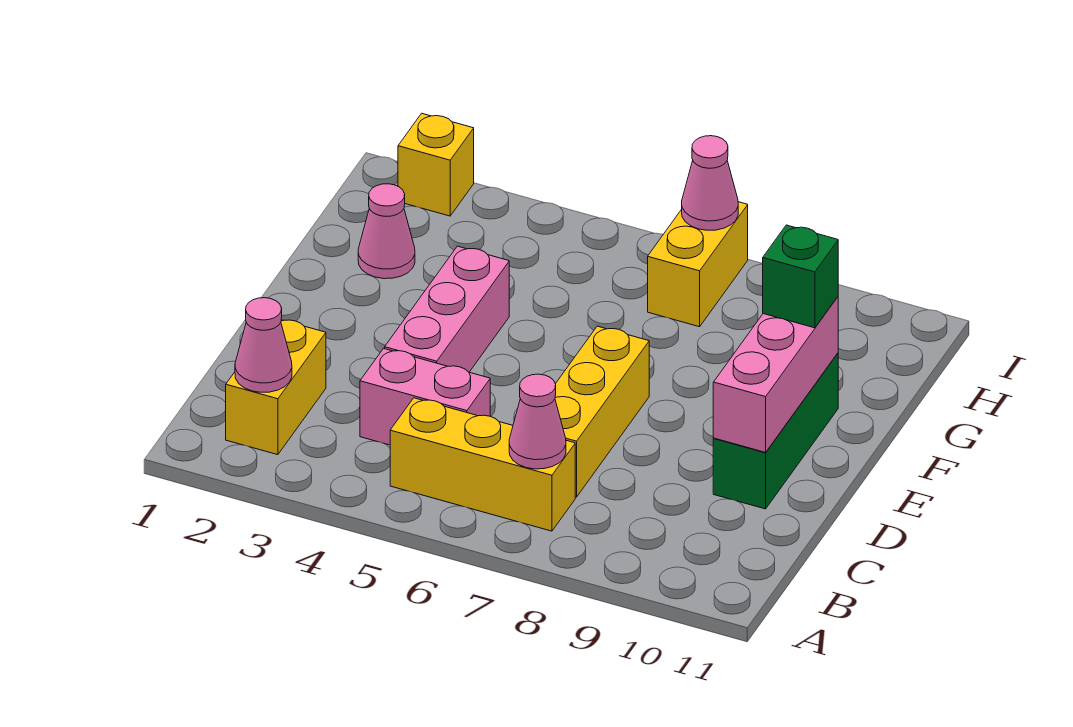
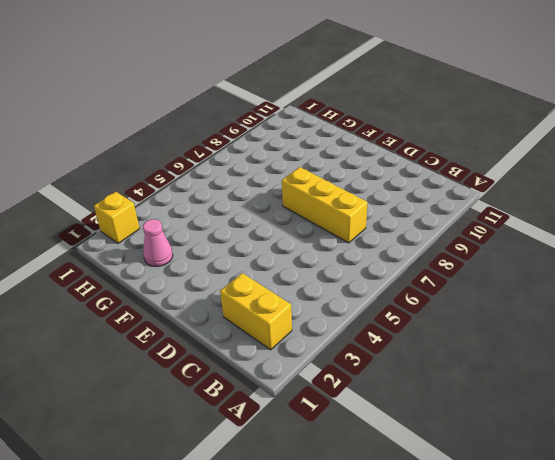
none -> yellow brick B5:B7 level 1
none -> pink brick C4:C5 level 1
none -> pink brick D4:F4 level 1

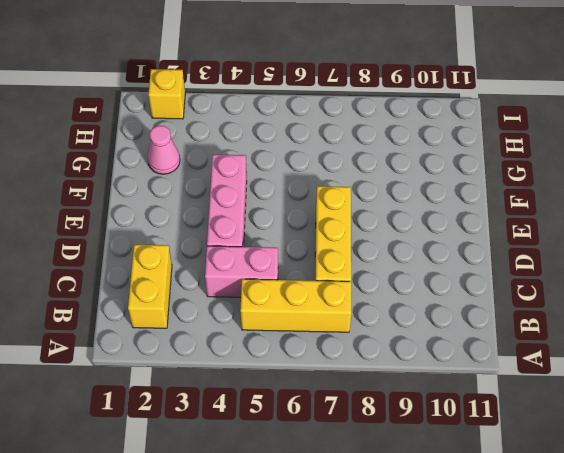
none -> green brick D10:F10 level 1
none -> yellow brick H7:I7 level 1
none -> pink cone B2 level 2

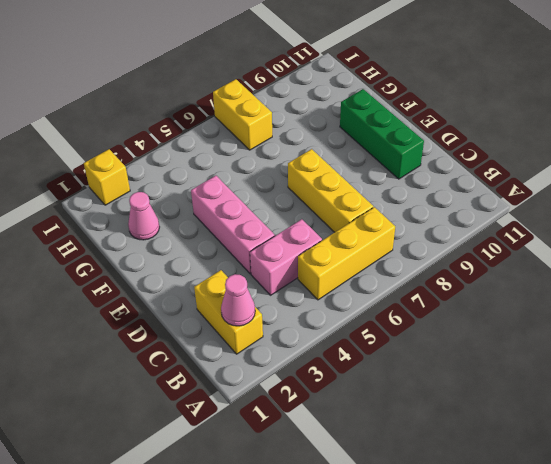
none -> pink cone B7 level 2
none -> pink brick D10:F10 level 2
none -> pink cone I7 level 2

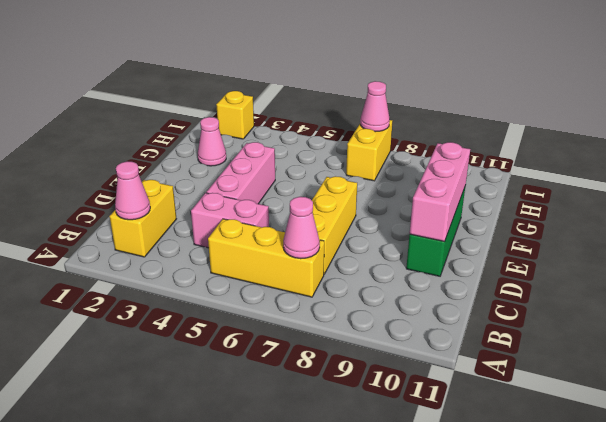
none -> green brick F10 level 3

